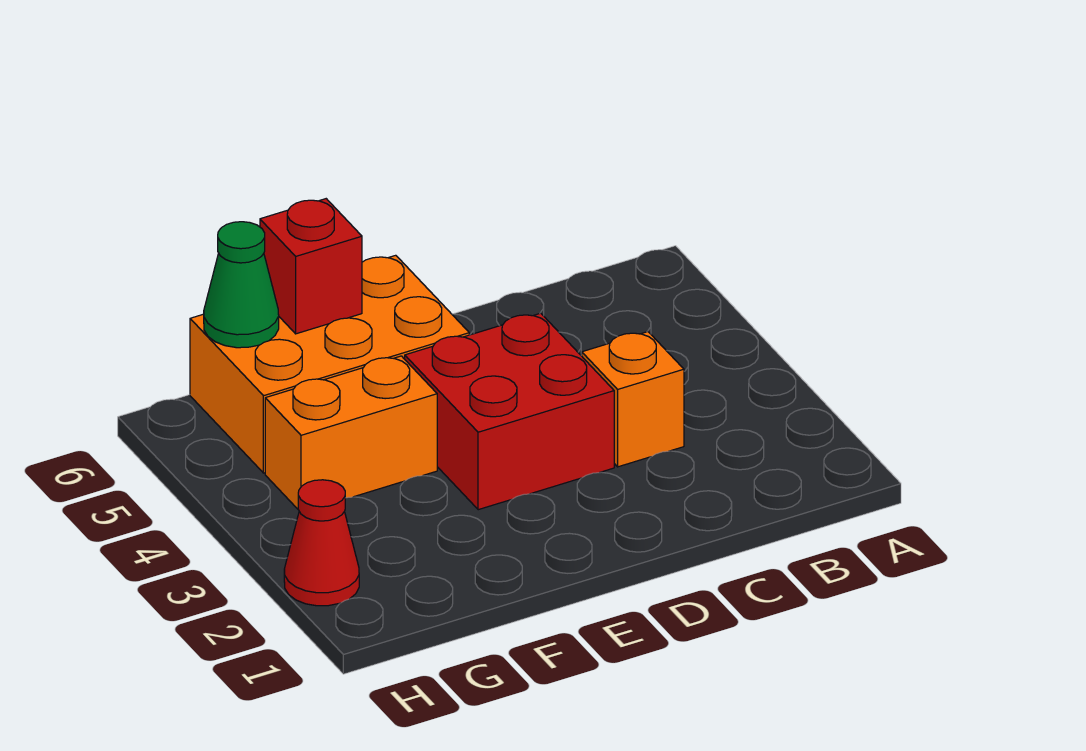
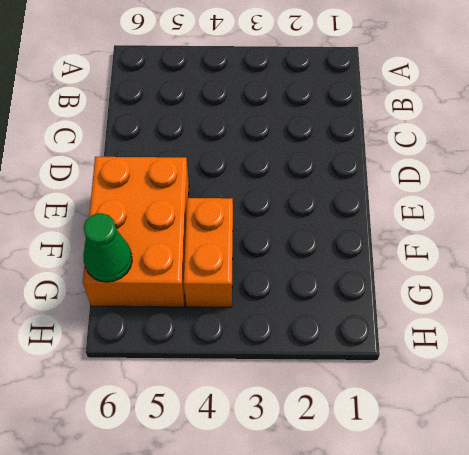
none -> orange brick C3 level 1
none -> red brick D3:E4 level 1

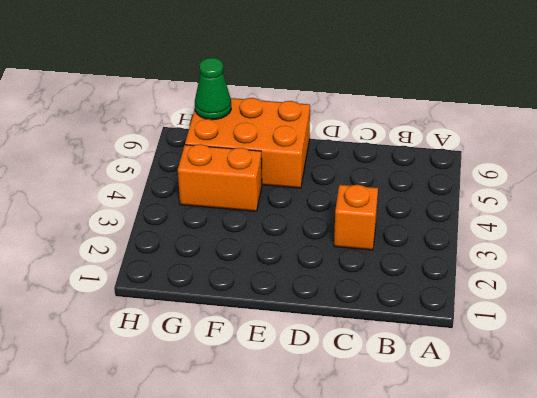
none -> red brick D3:E4 level 1
none -> red cone H2 level 1

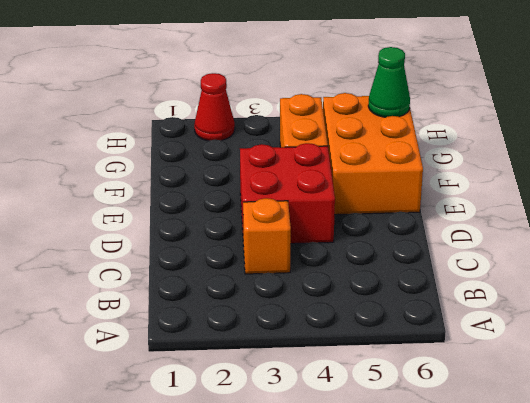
none -> red brick F6 level 2

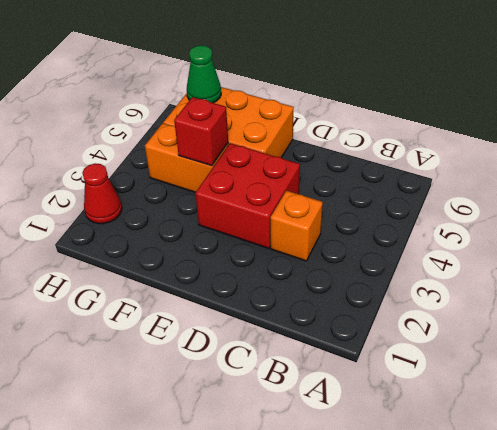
red brick F4 level 2 -> red brick F6 level 2

